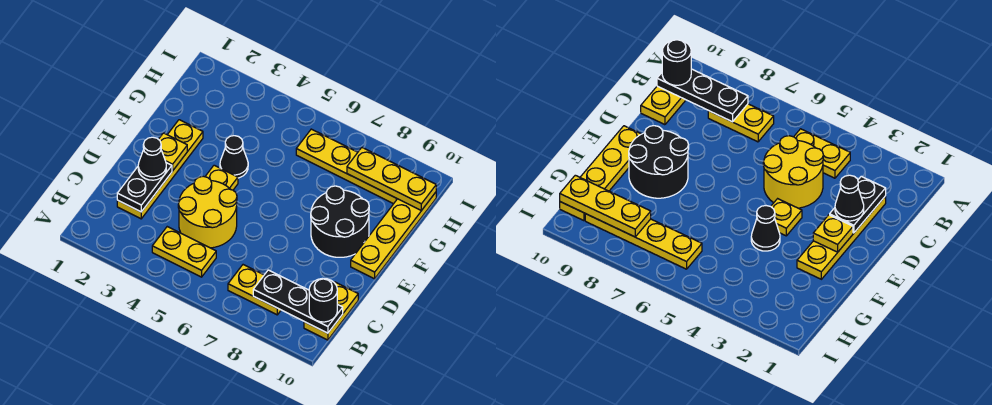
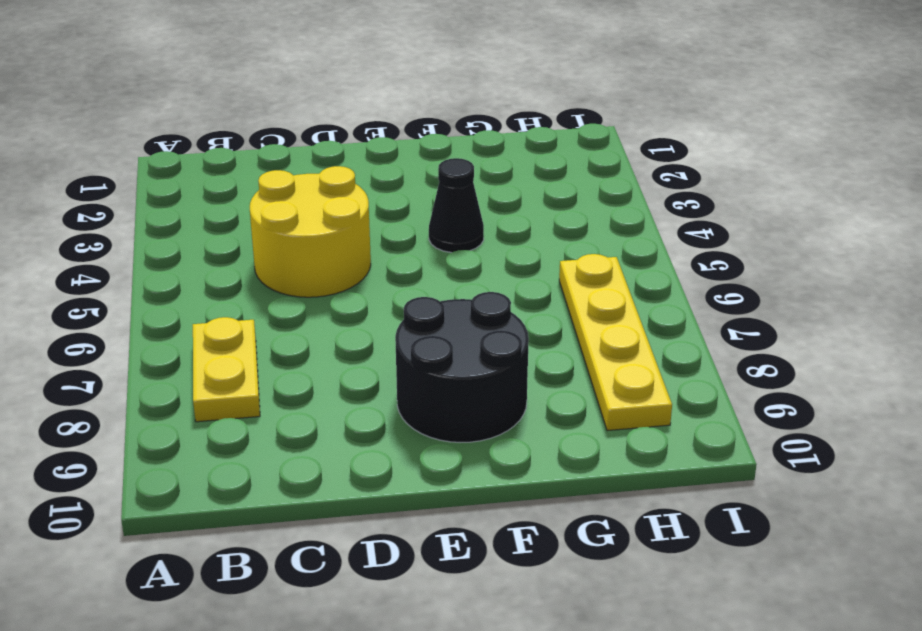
none -> yellow plate B4:B5 level 1
none -> yellow plate B10:C10 level 1
none -> yellow plate C2:F2 level 1

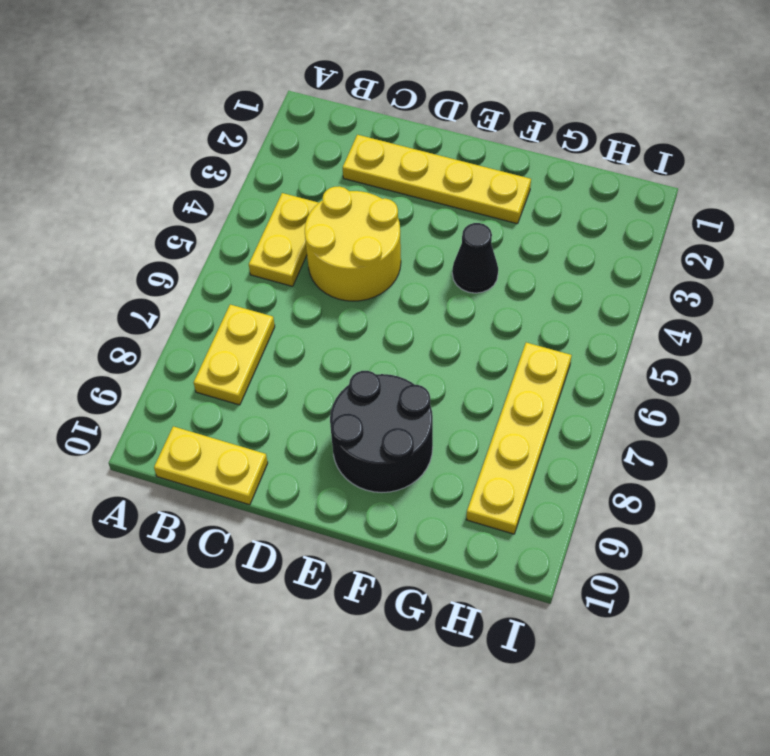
none -> yellow plate E4 level 1
none -> yellow plate E10:H10 level 1
none -> black plate B8:B10 level 2

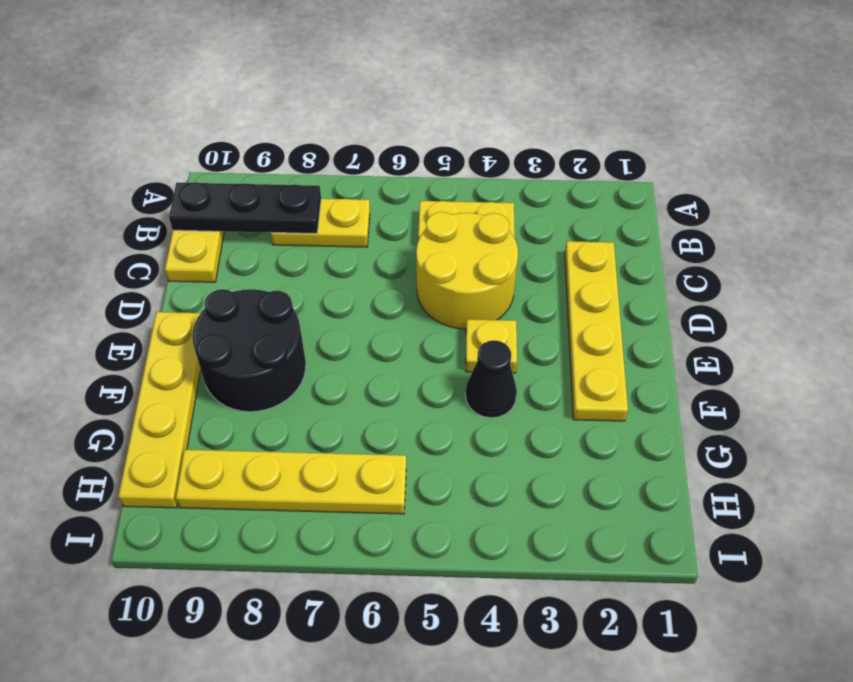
none -> black plate C2:D2 level 2
none -> yellow plate E2 level 2
none -> yellow plate H8:H10 level 2

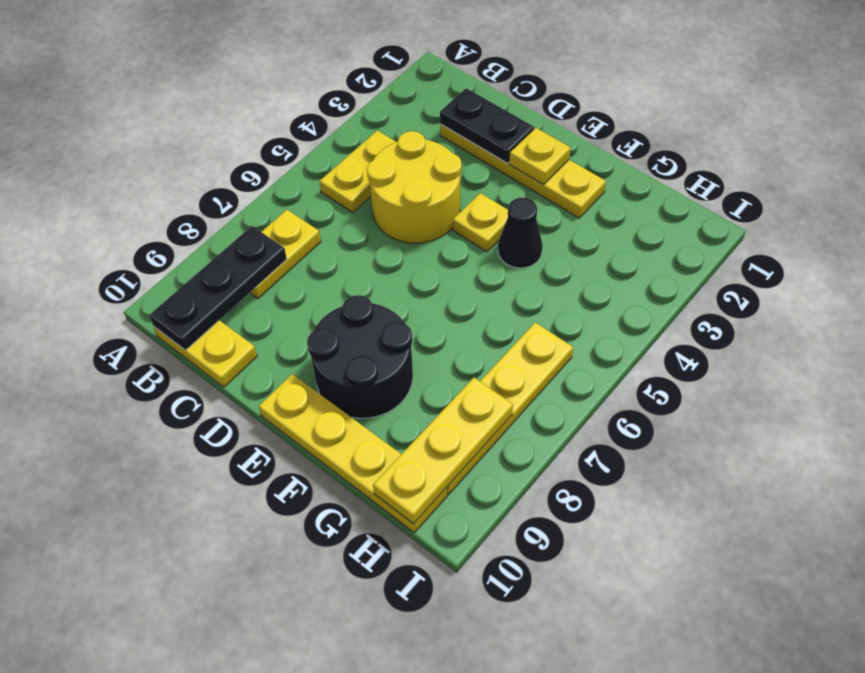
none -> black round brick B10 level 3
none -> black cone D2 level 3

